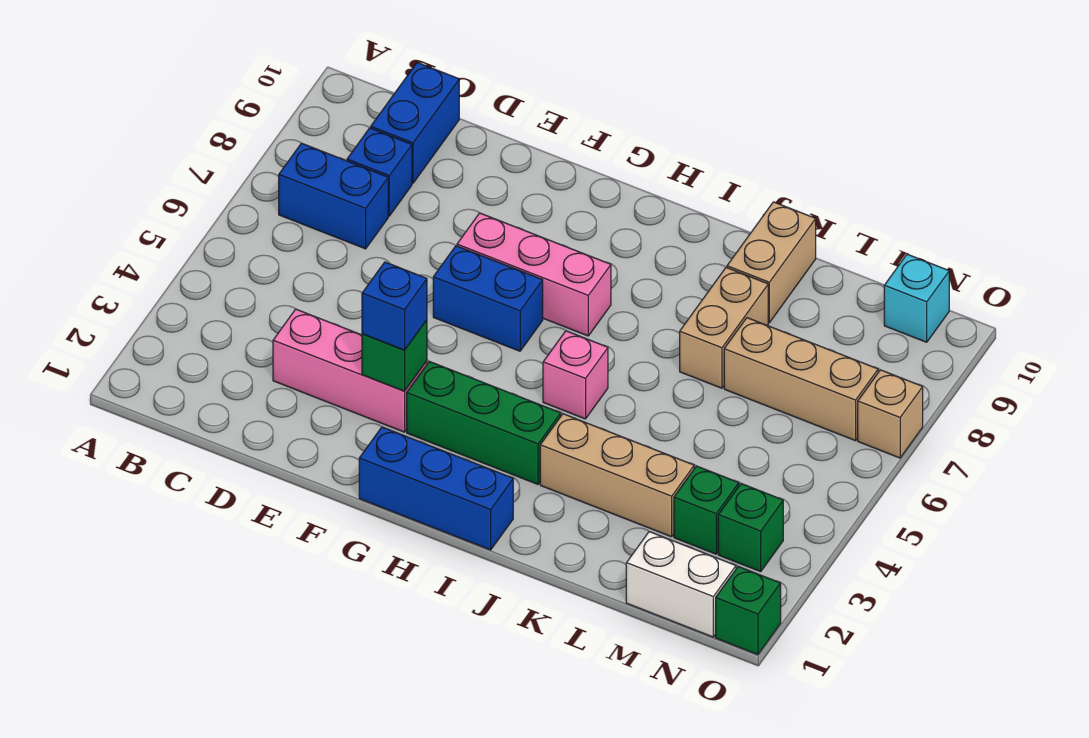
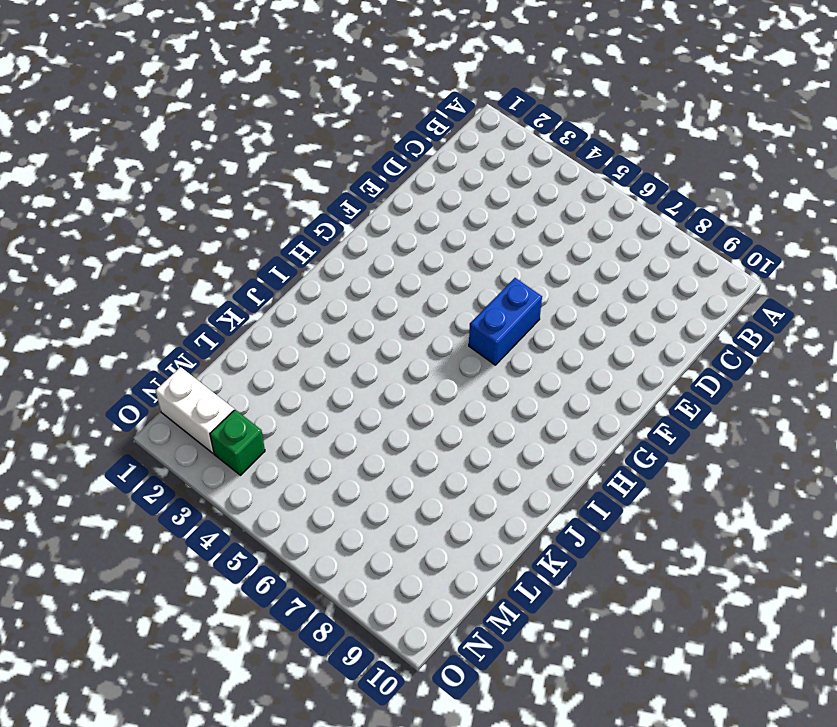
white brick N1:N2 level 1 -> white brick M1:N1 level 1
none -> blue brick B7:C7 level 1
none -> blue brick C8 level 1
none -> blue brick C9:C10 level 1

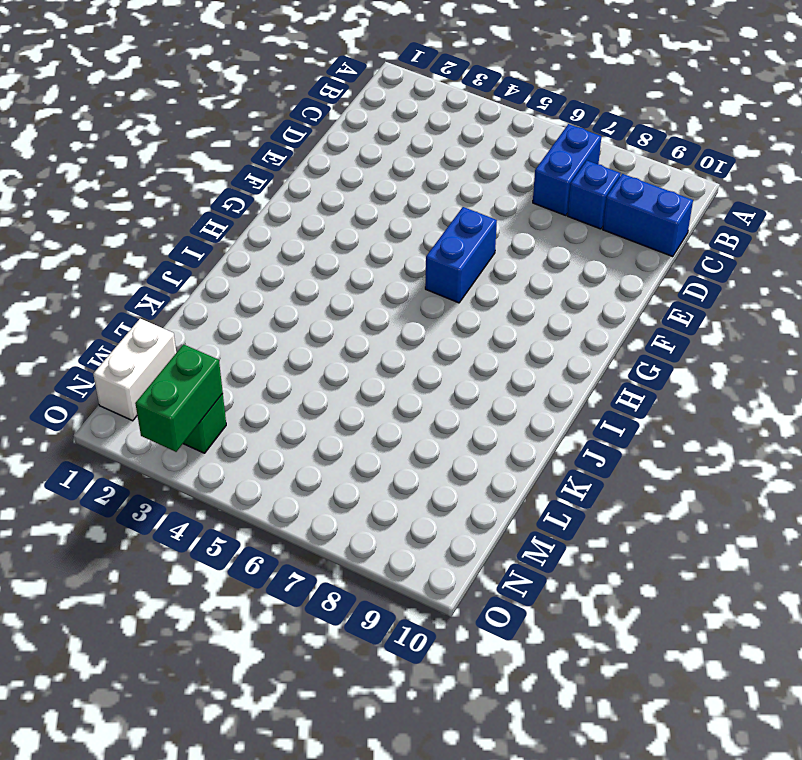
green brick N3:O3 level 2 -> none
none -> pink brick D3:F3 level 1
none -> pink brick F7:H7 level 1
none -> blue brick G1:I1 level 1

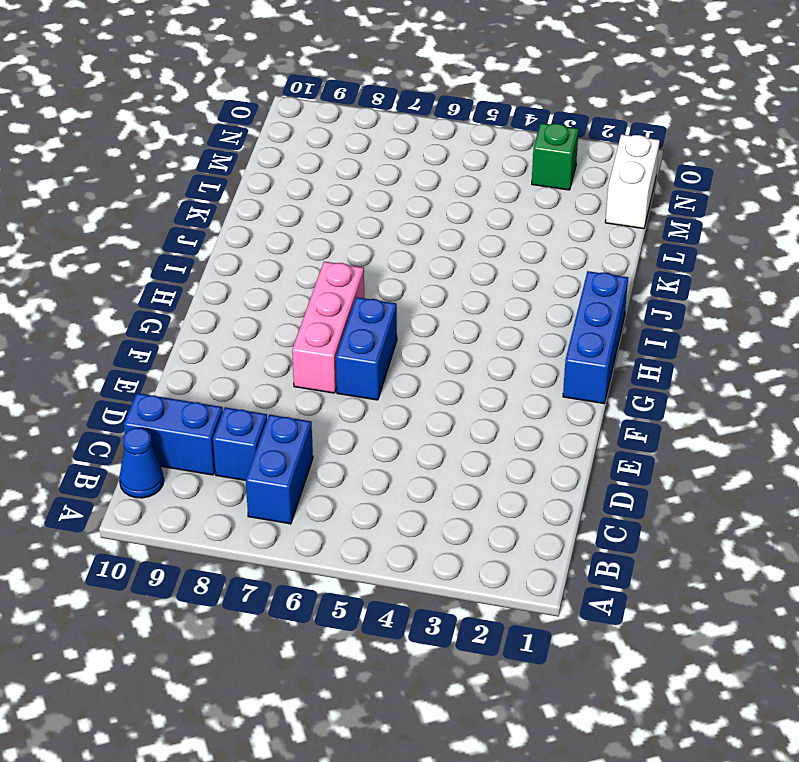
blue cone B10 level 1 -> none
none -> pink brick D3:F3 level 1
none -> green brick G3:I3 level 1
none -> pink brick I5 level 1

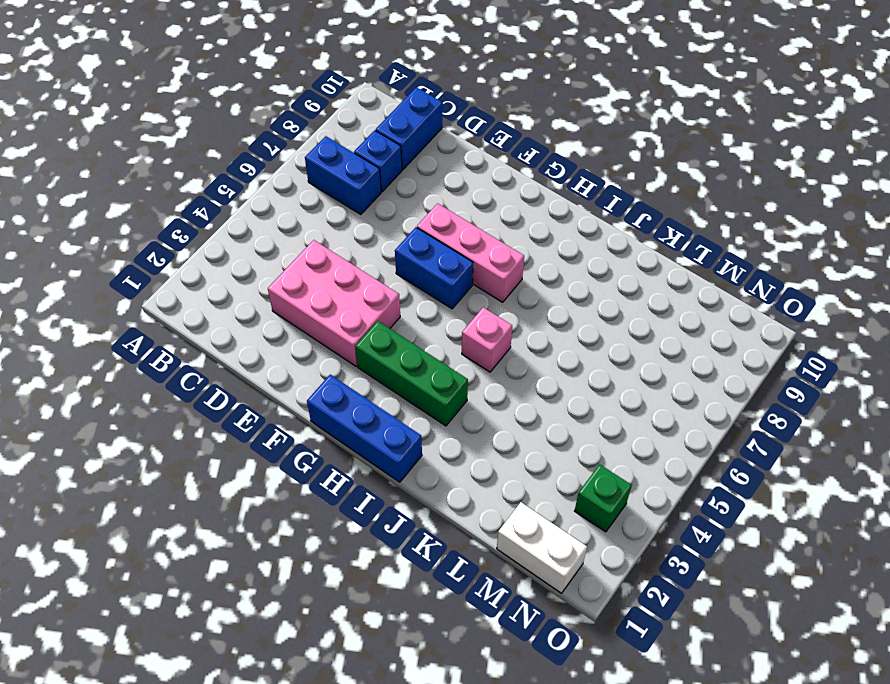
pink brick D3:F4 level 1 -> pink brick D3:F3 level 1
none -> tan brick J3:L3 level 1
none -> tan brick K7:K8 level 1
none -> tan brick K9:K10 level 1

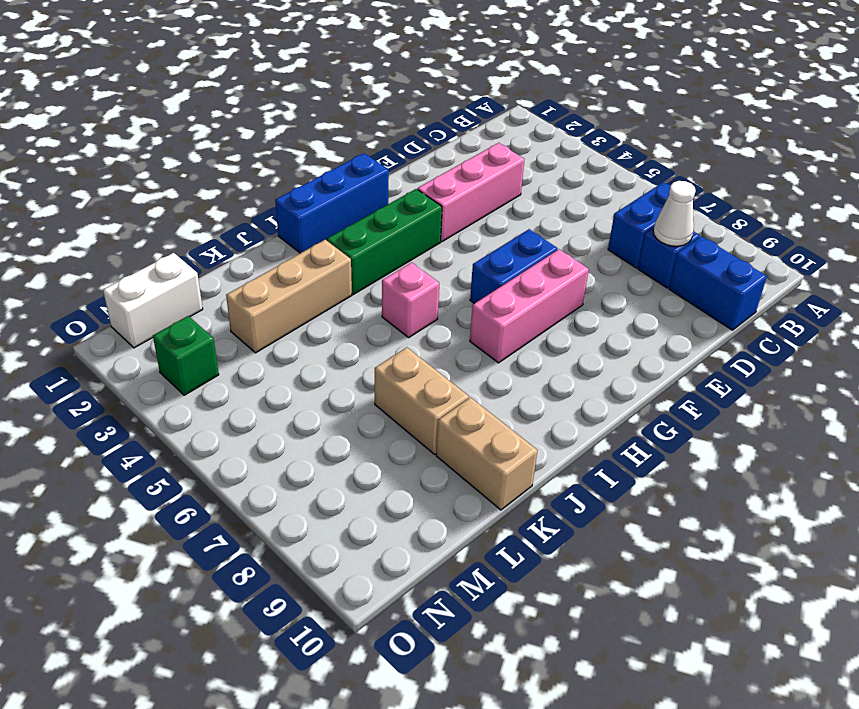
white cone C8 level 2 -> none
none -> tan brick L7:N7 level 1
none -> green brick M3 level 1
none -> cyan brick N10 level 1

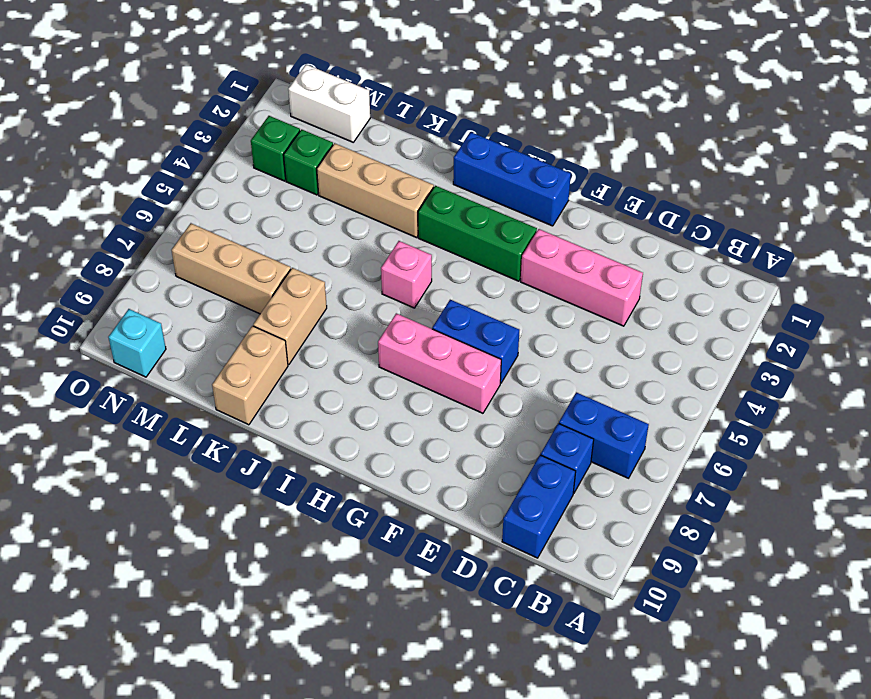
none -> green brick O1 level 1
none -> tan brick O7 level 1
none -> green brick F3 level 2

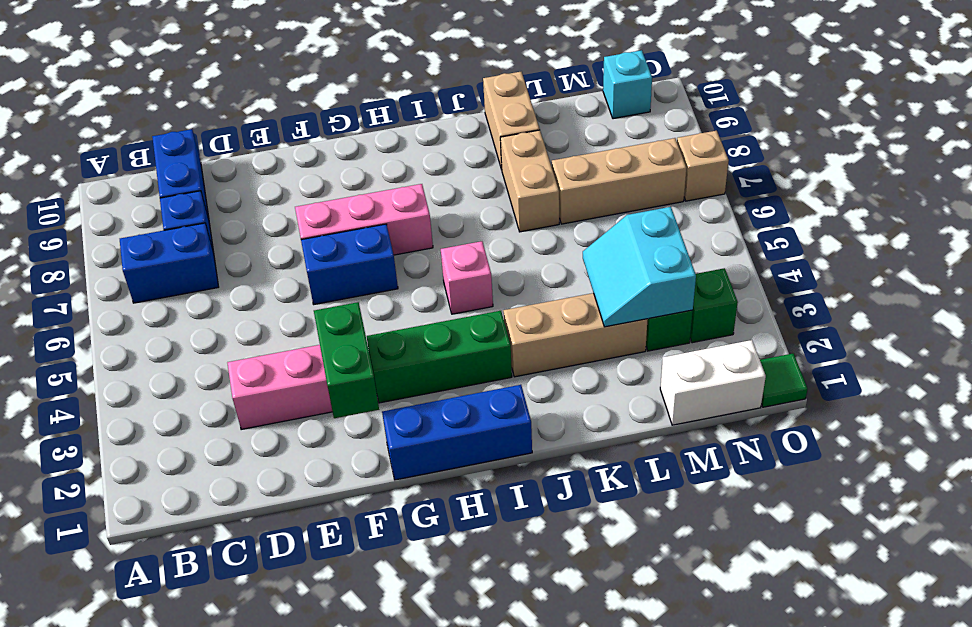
green brick F2:F3 level 2 -> green brick F3 level 2
cyan slope L3:M4 level 2 top M -> none
green tile O1 level 1 -> green brick O1 level 1
none -> blue brick F3 level 3

